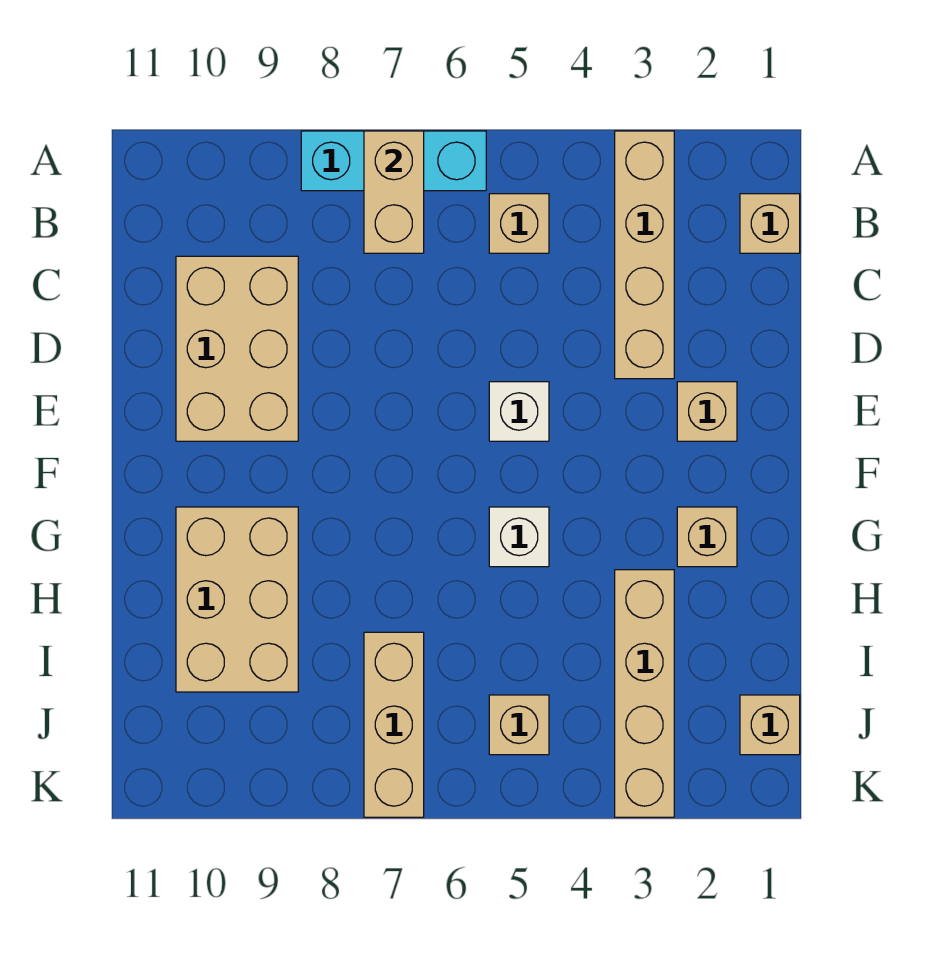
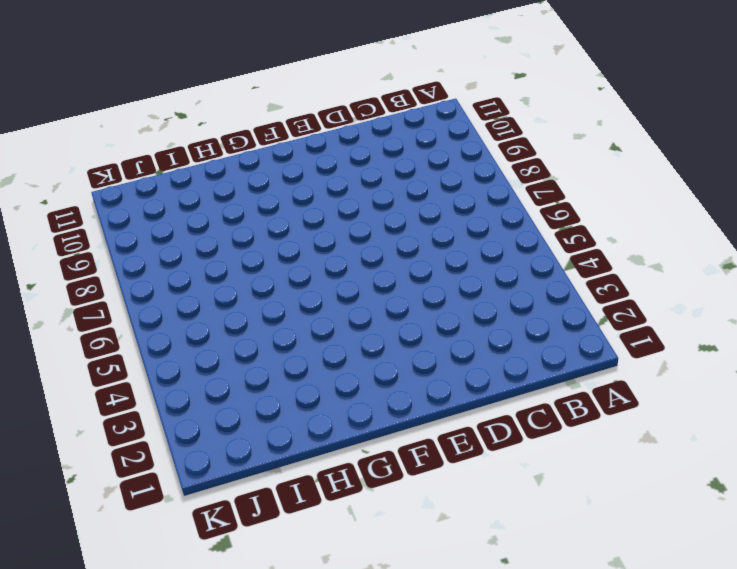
none -> tan brick A3:D3 level 1
none -> cyan brick A6:A8 level 1
none -> tan brick B1 level 1

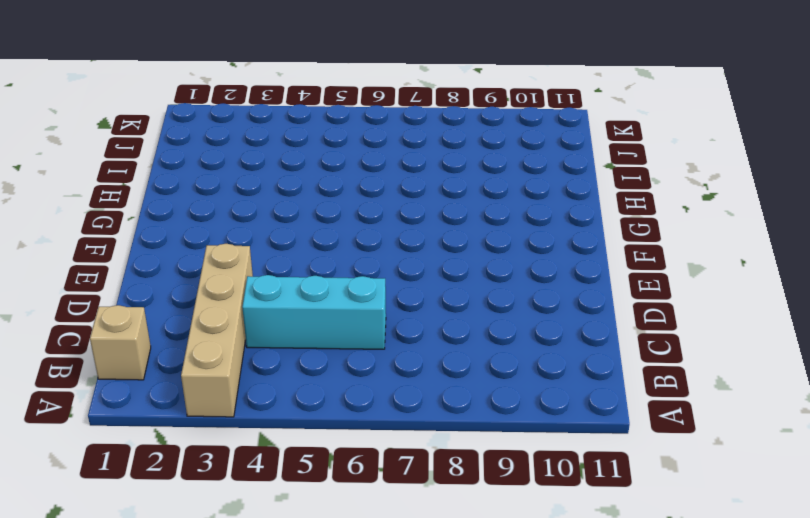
cyan brick C4:C6 level 1 -> cyan brick A6:A8 level 1
none -> tan brick B5 level 1
none -> tan brick C9:E10 level 1
none -> tan brick E2 level 1

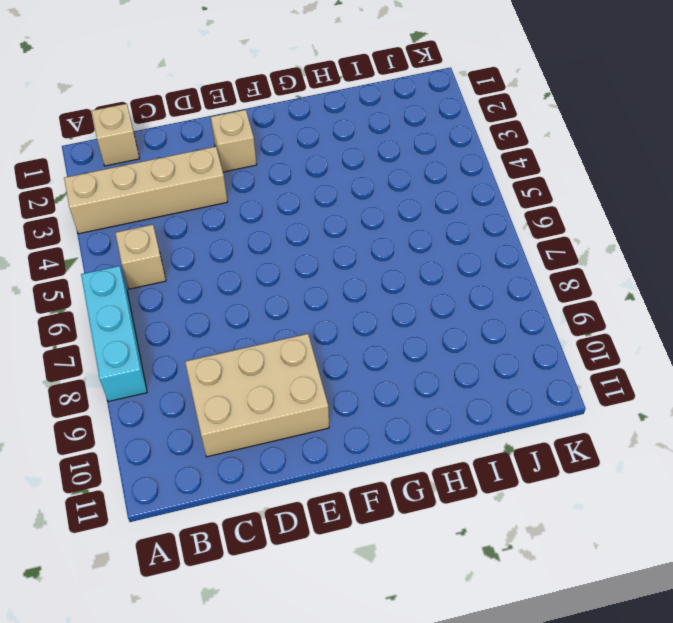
none -> white brick E5 level 1
none -> tan brick G2 level 1
none -> white brick G5 level 1

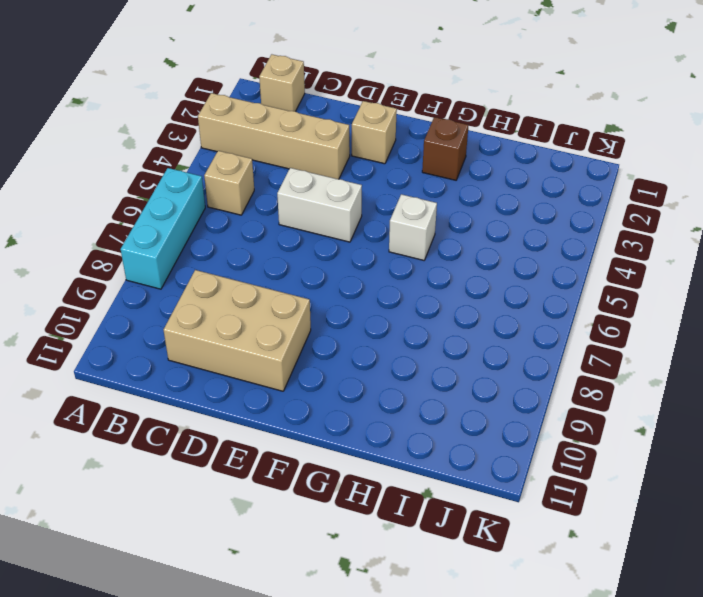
white brick D5:E5 level 1 -> white brick E5 level 1
brown brick G2 level 1 -> tan brick G2 level 1
none -> tan brick G9:I10 level 1
none -> tan brick H3:K3 level 1
none -> tan brick I7:K7 level 1

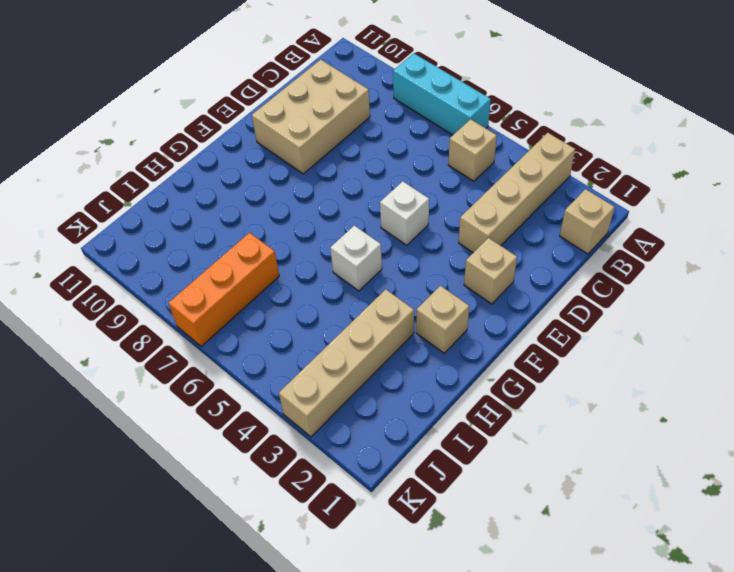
orange brick I7:K7 level 1 -> tan brick I7:K7 level 1
none -> tan brick G9:I10 level 1
none -> tan brick J1 level 1
none -> tan brick J5 level 1

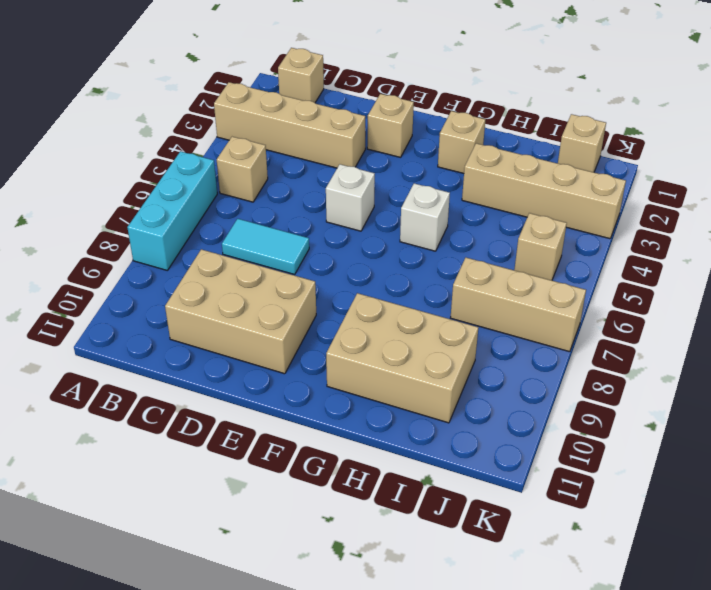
cyan tile C7:D7 level 1 -> none
none -> tan brick A7:B7 level 2

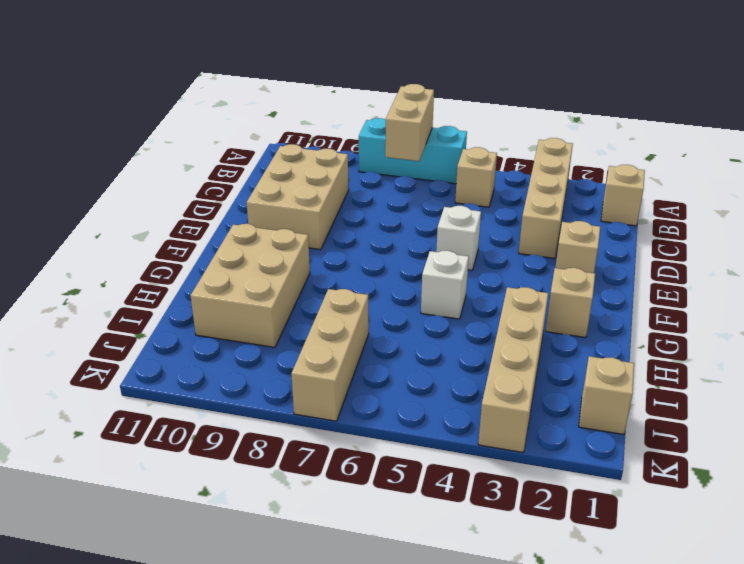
none -> tan brick J5 level 1

